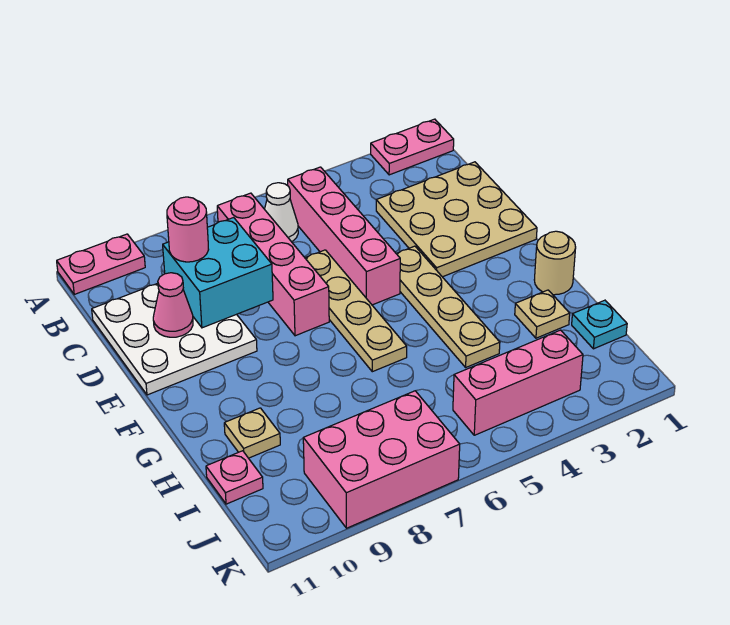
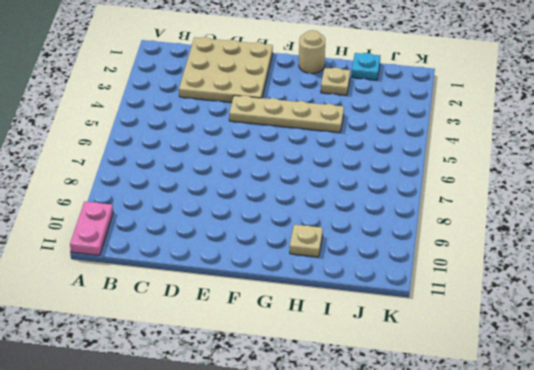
none -> pink plate A1:A2 level 1
none -> pink brick B5:E5 level 1
none -> white cone B6 level 1

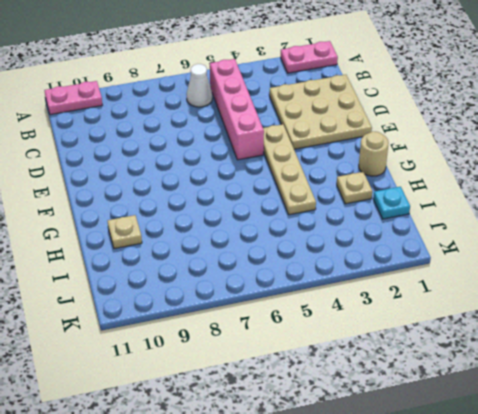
none -> pink brick B7:E7 level 1
none -> white plate C9:E11 level 1
none -> tan plate D6:G6 level 1

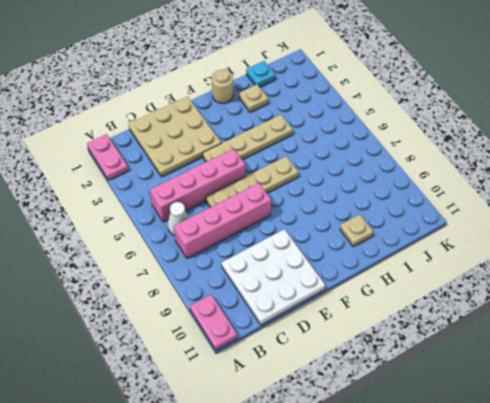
none -> pink plate I11 level 1
none -> pink brick J3:J5 level 1
none -> pink brick J7:K9 level 1

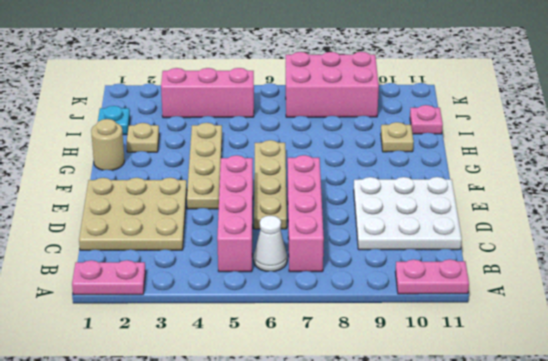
none -> cyan brick C8:D9 level 2
none -> pink cone D10 level 2
none -> pink round brick C9 level 3

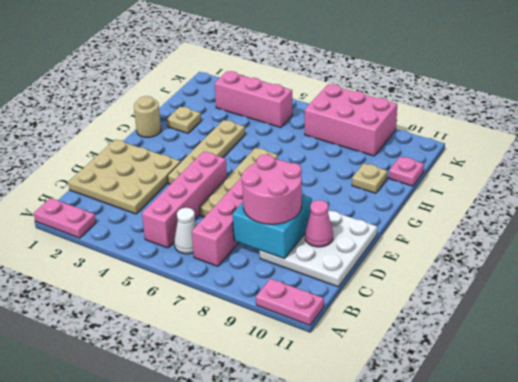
pink round brick C8:D9 level 3 -> pink round brick C9 level 3
none -> cyan plate I1 level 1

